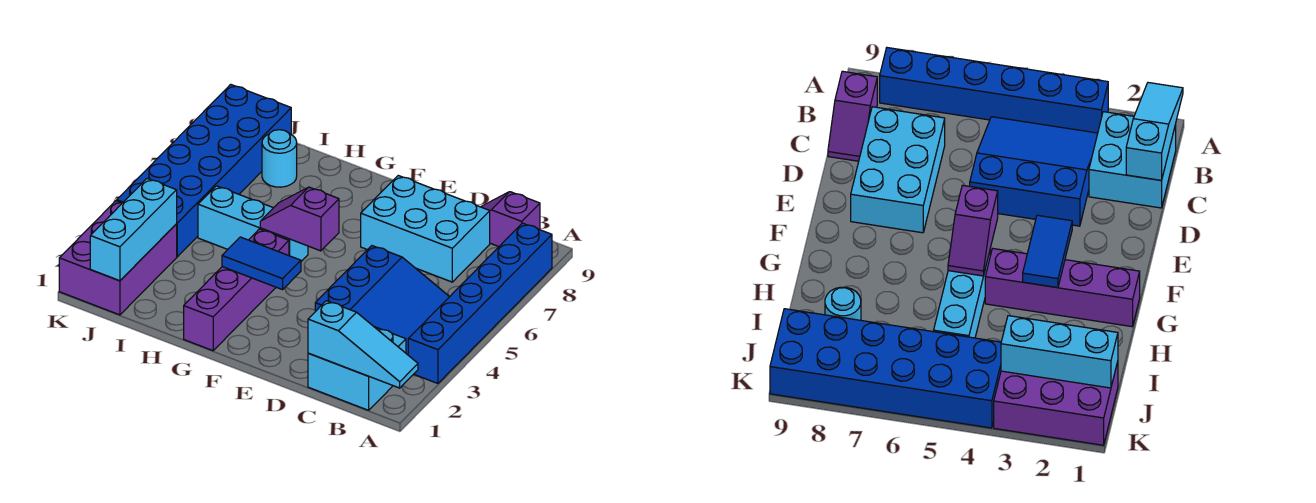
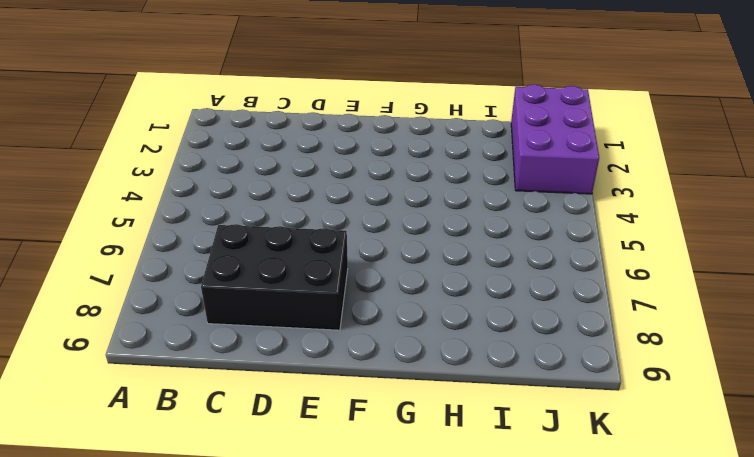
black brick C7:E8 level 1 -> cyan brick C7:E8 level 1
none -> blue brick A3:A8 level 1
none -> cyan brick B1:C2 level 1
none -> blue slope B3:D5 level 1 top D

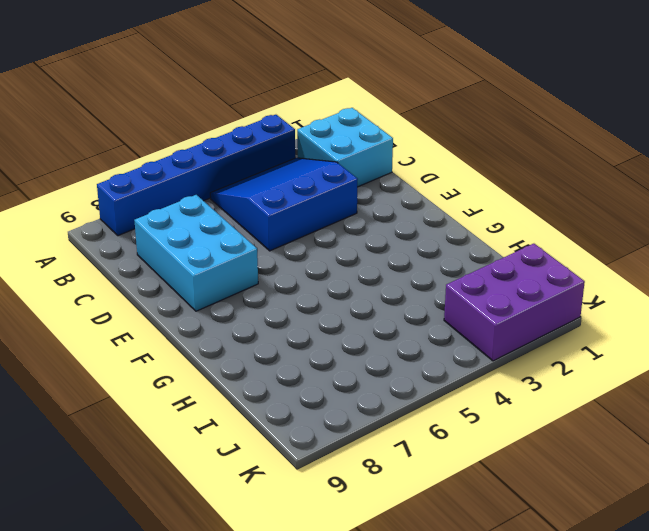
none -> purple slope B9:C9 level 1 top B
none -> purple brick G1:G4 level 1
none -> cyan brick G5:I5 level 1

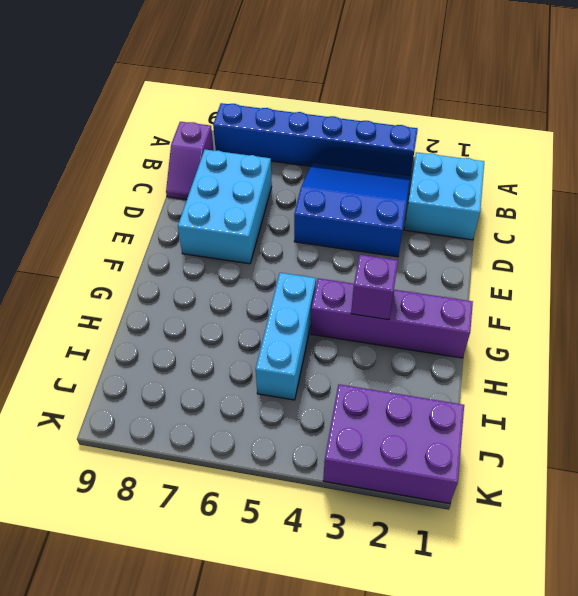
purple brick G3 level 2 -> blue tile F3:G3 level 2
none -> cyan round brick I8 level 1
none -> blue brick J4:K9 level 1
none -> cyan slope A1:C1 level 2 top C

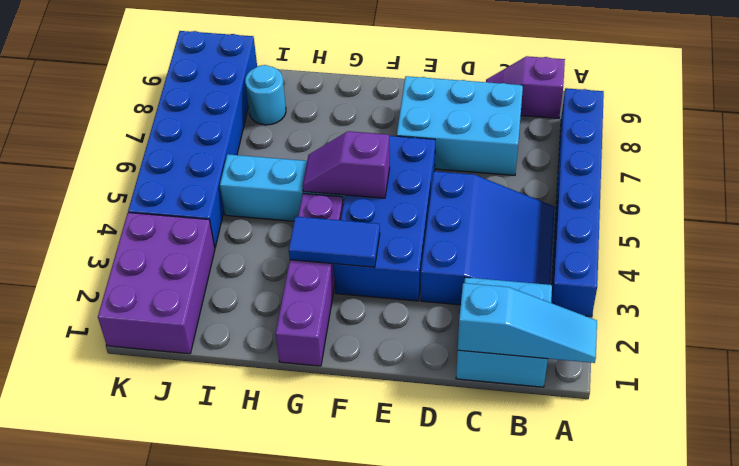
blue brick E3:F6 level 1 -> none
none -> cyan brick J1:J3 level 2

